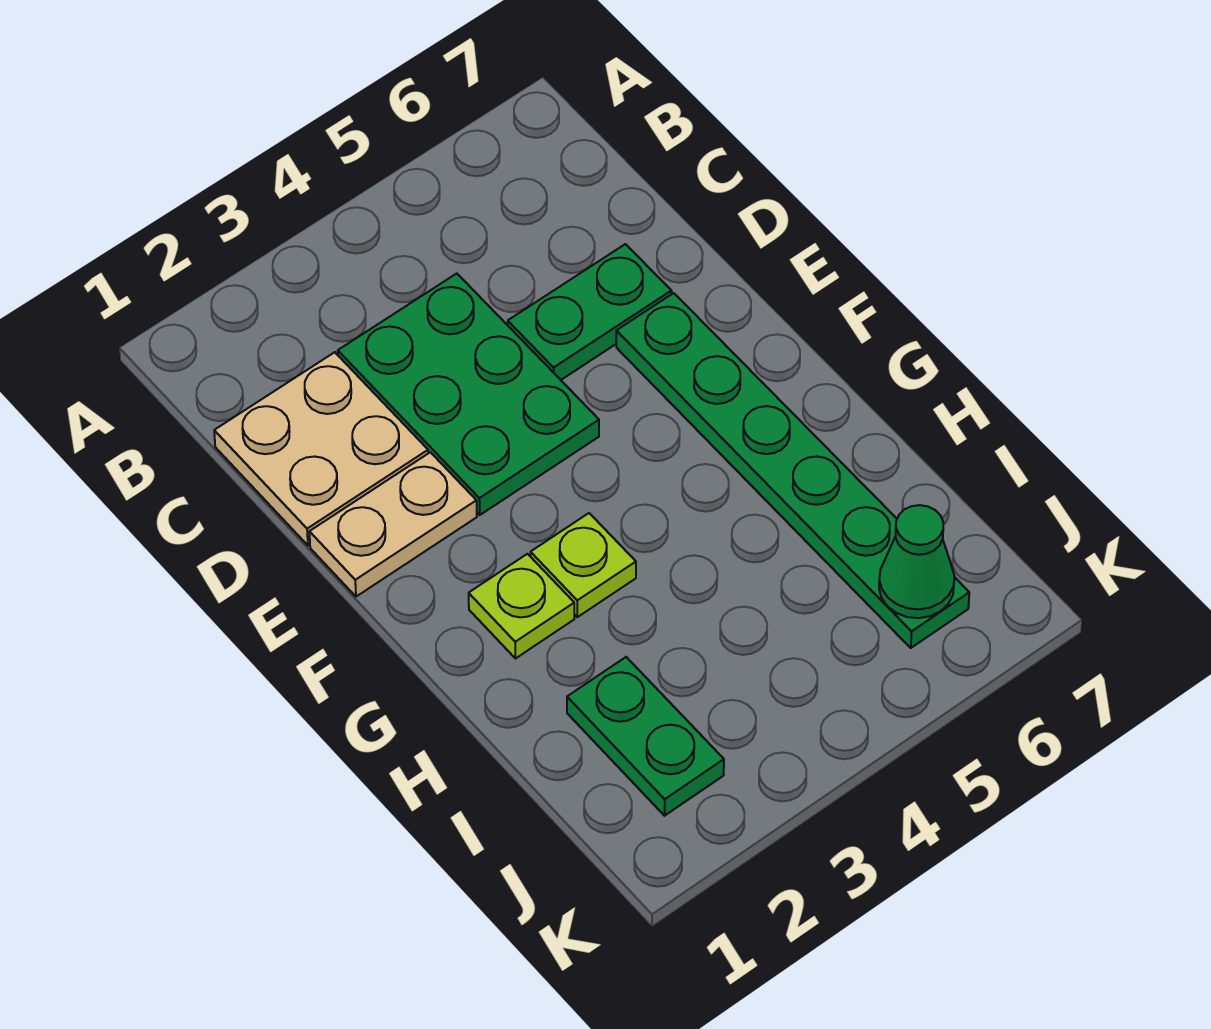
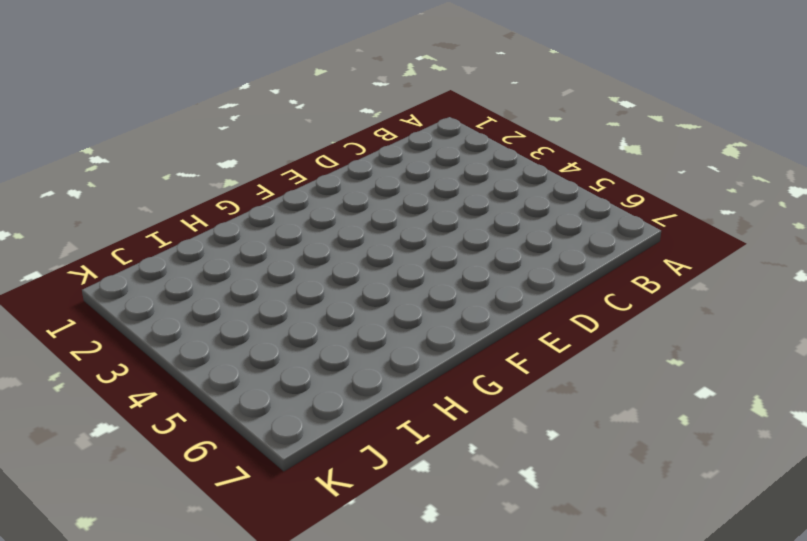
none -> tan plate C1:D2 level 1
none -> green plate C3:E4 level 1

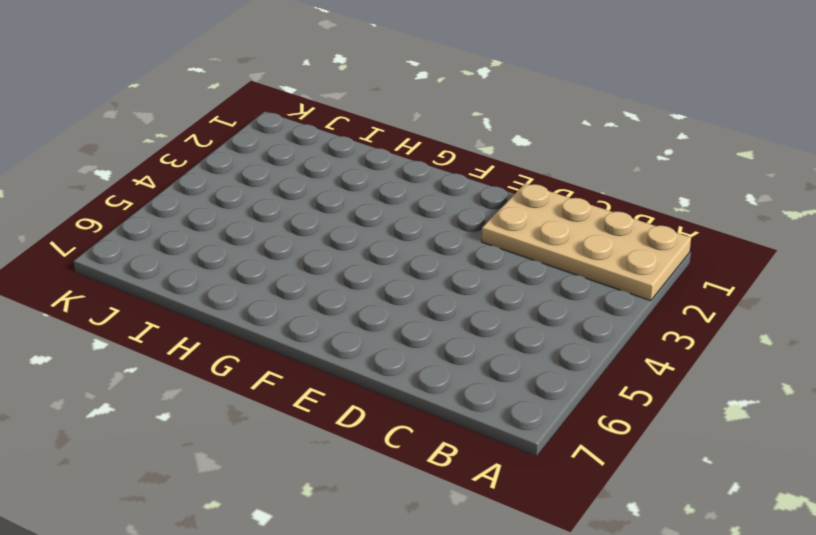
tan plate A1:D2 level 1 -> tan plate C1:D2 level 1
none -> green plate C3:E4 level 1
none -> green plate D5:D6 level 1

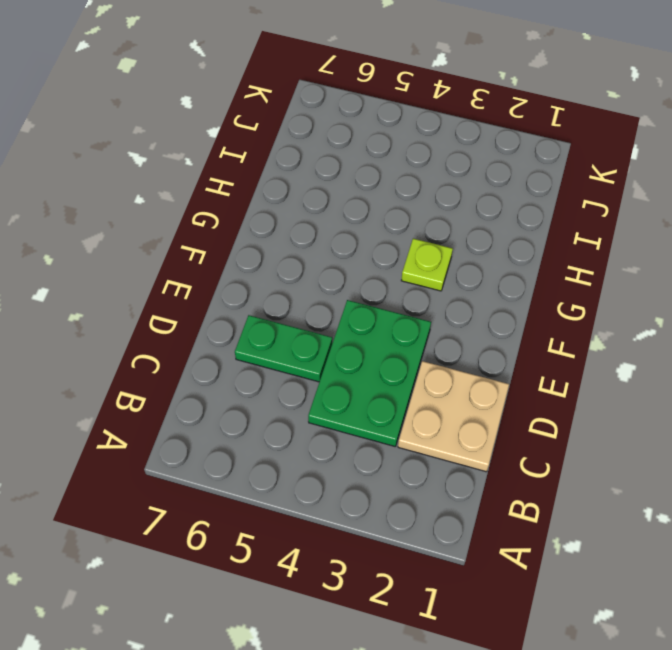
none -> tan plate E1:E2 level 1
none -> green plate E6:J6 level 1

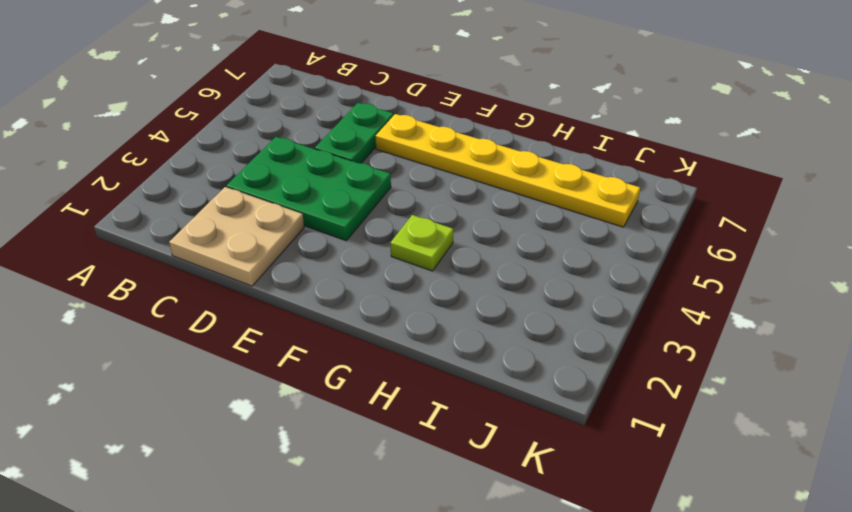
yellow plate E6:J6 level 1 -> green plate E6:J6 level 1
none -> tan plate E1:E2 level 1
none -> lime plate G2 level 1

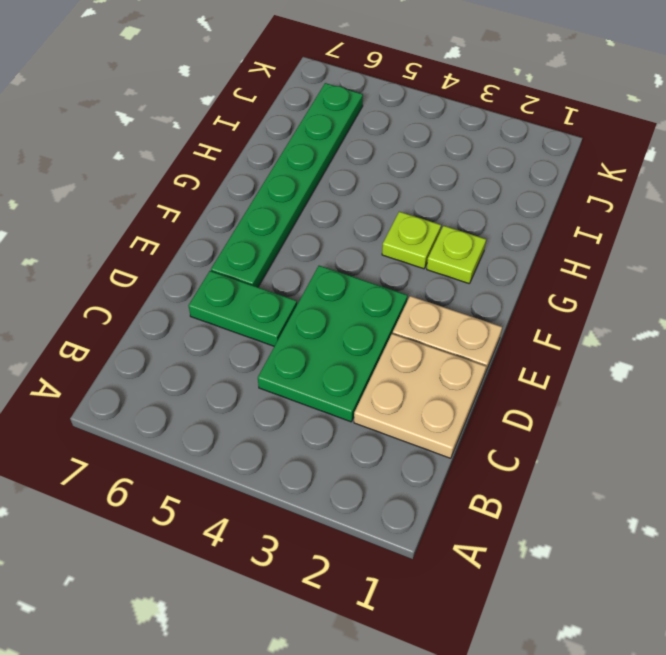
none -> green plate I2:J2 level 1
none -> green cone J6 level 2

